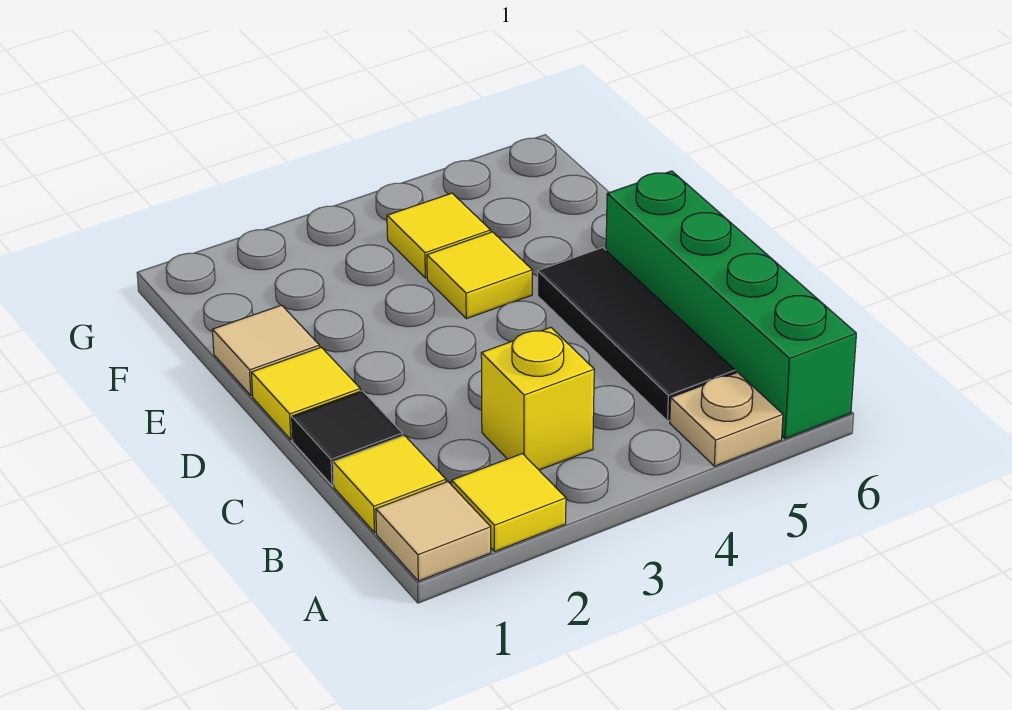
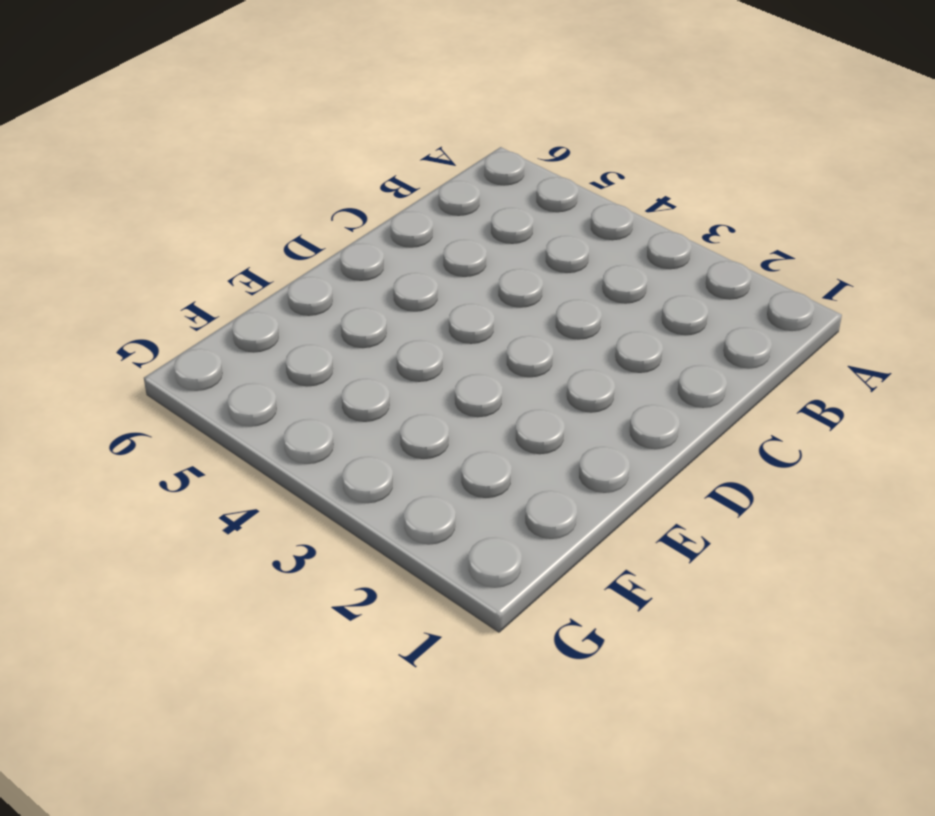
none -> tan tile A1 level 1
none -> yellow tile A2 level 1
none -> tan plate A5 level 1

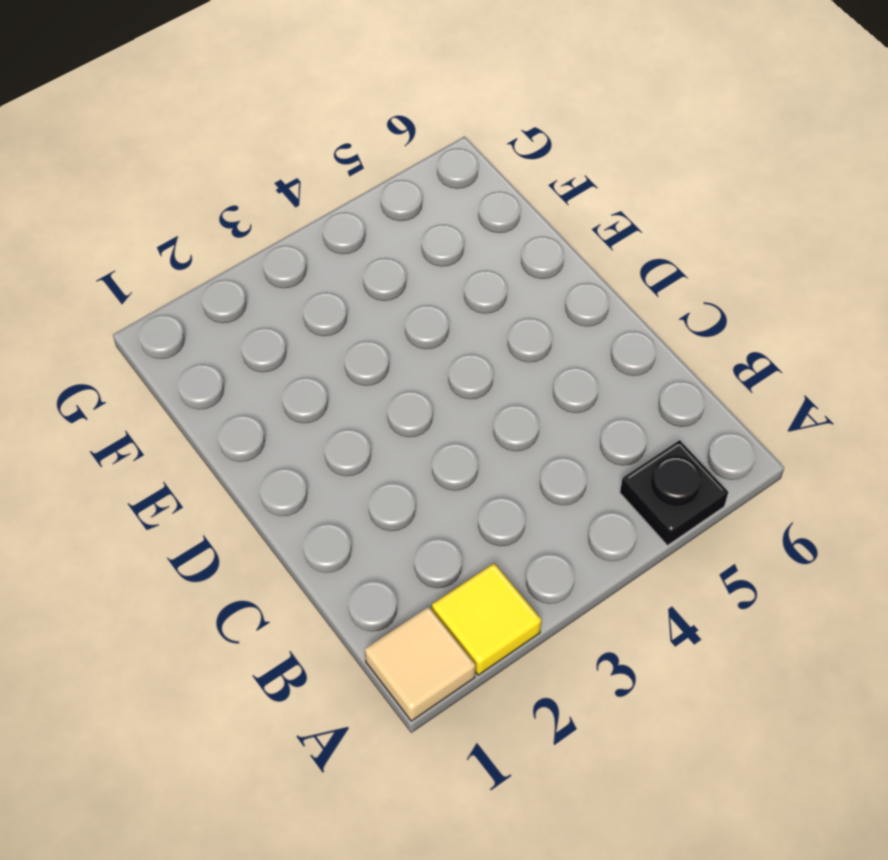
black plate A5 level 1 -> tan plate A5 level 1
none -> green brick A6:D6 level 1
none -> yellow tile B1 level 1
none -> yellow brick B3 level 1

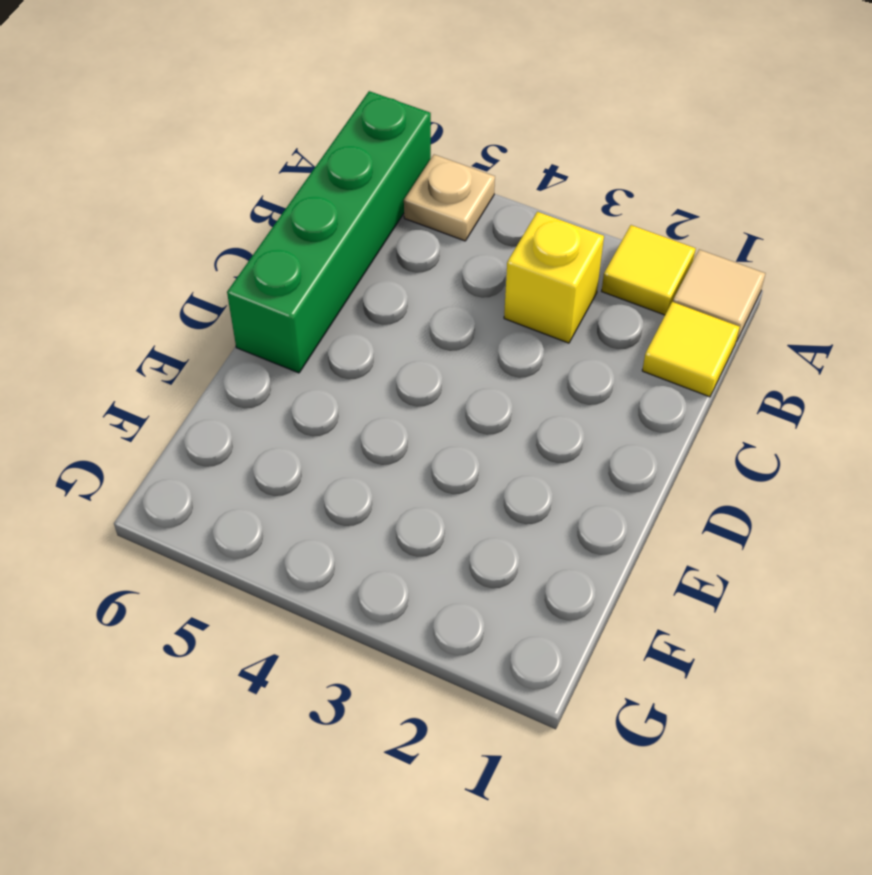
none -> black tile B5:D5 level 1
none -> black tile C1 level 1
none -> yellow tile D1 level 1

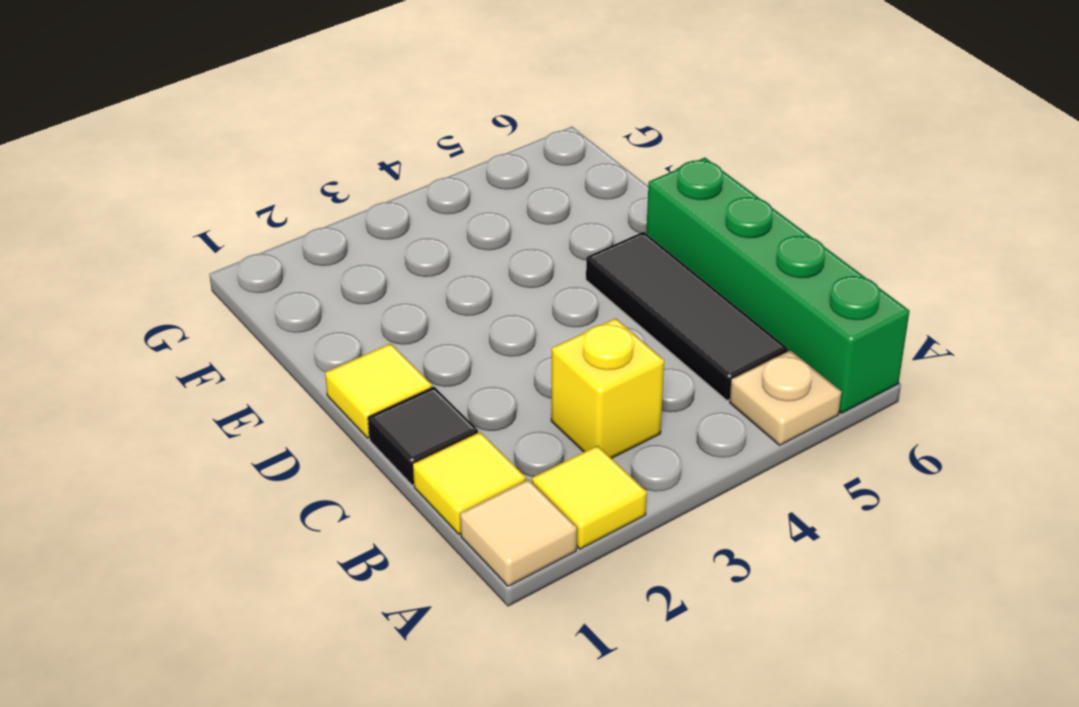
none -> tan tile E1 level 1
none -> yellow tile E4 level 1
none -> yellow tile F4 level 1

